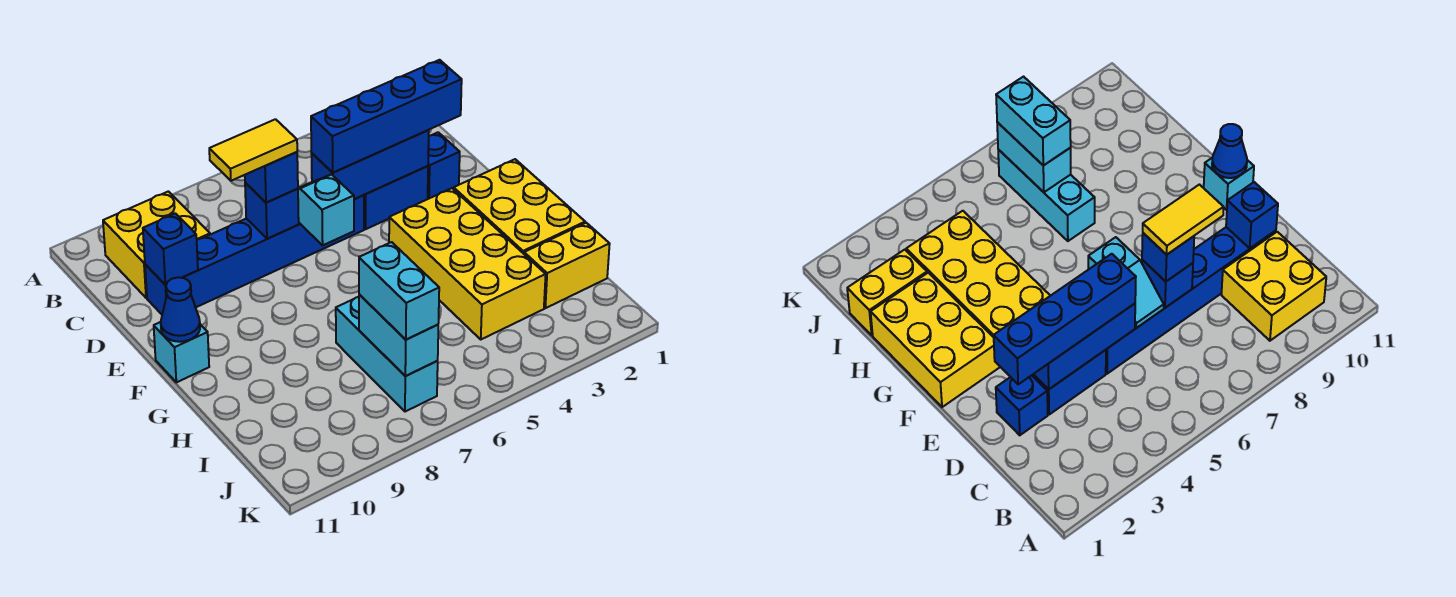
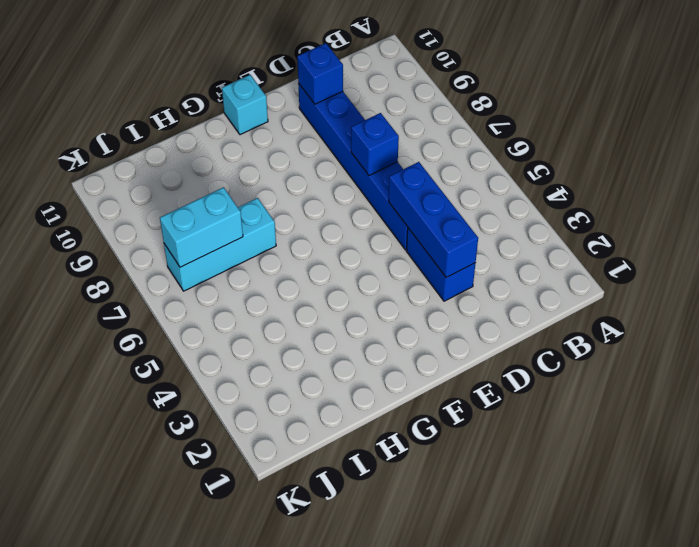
none -> yellow brick B9:C10 level 1
none -> blue brick D2 level 1
none -> yellow brick F1:H2 level 1

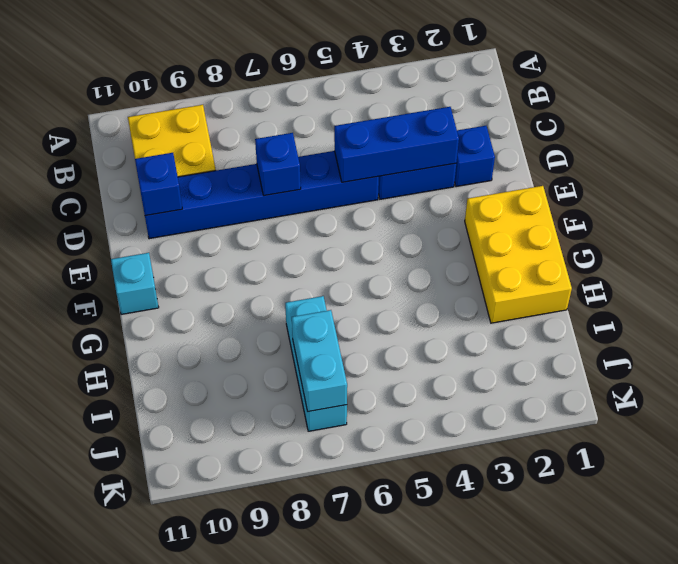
none -> yellow brick F3:I4 level 1
none -> yellow brick I1:I2 level 1
none -> cyan slope D6:E6 level 2 top E

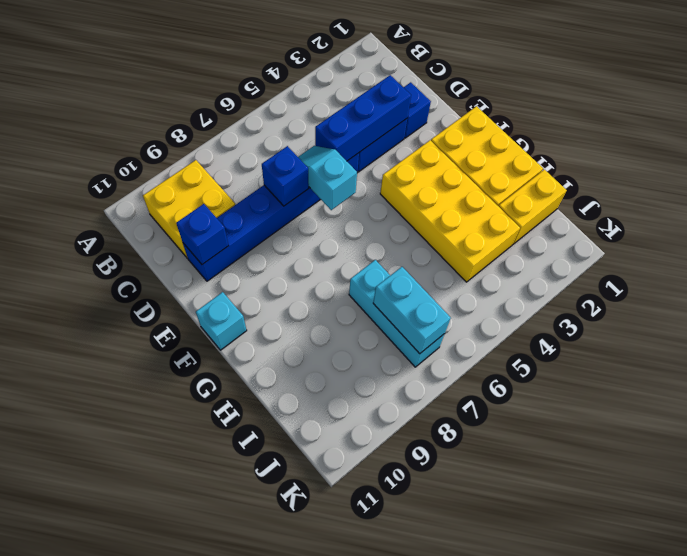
none -> blue cone F11 level 2
none -> blue brick D2:D5 level 3
none -> blue brick D7 level 3

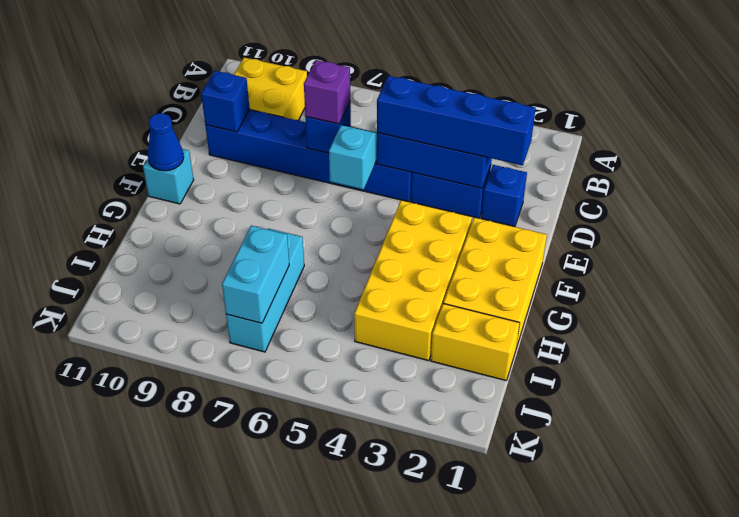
purple brick D7 level 3 -> blue brick D7 level 3
none -> cyan brick I7:J7 level 3
none -> yellow tile D7:D8 level 4

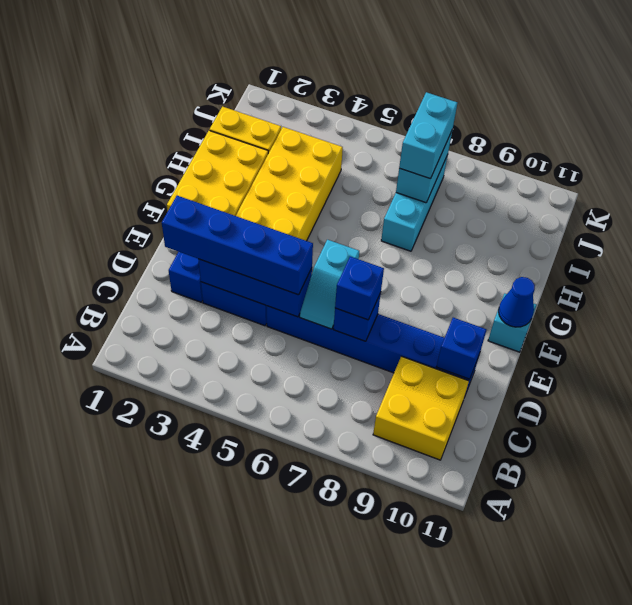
none -> yellow tile D7:D8 level 4

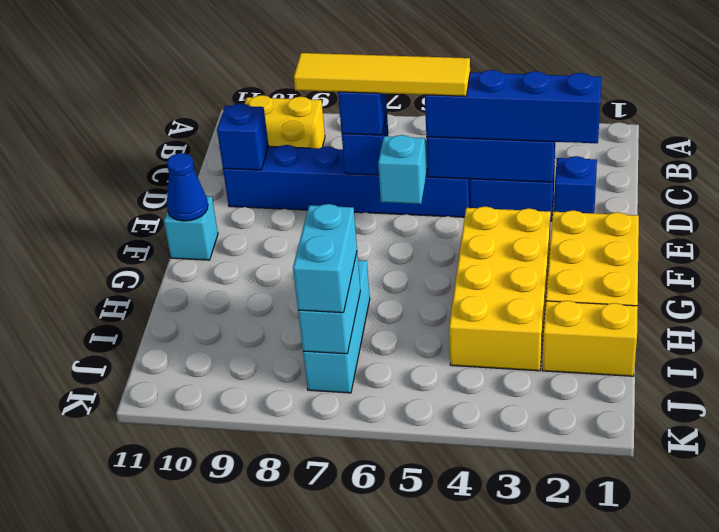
yellow tile D5:D8 level 4 -> yellow tile D7:D8 level 4

